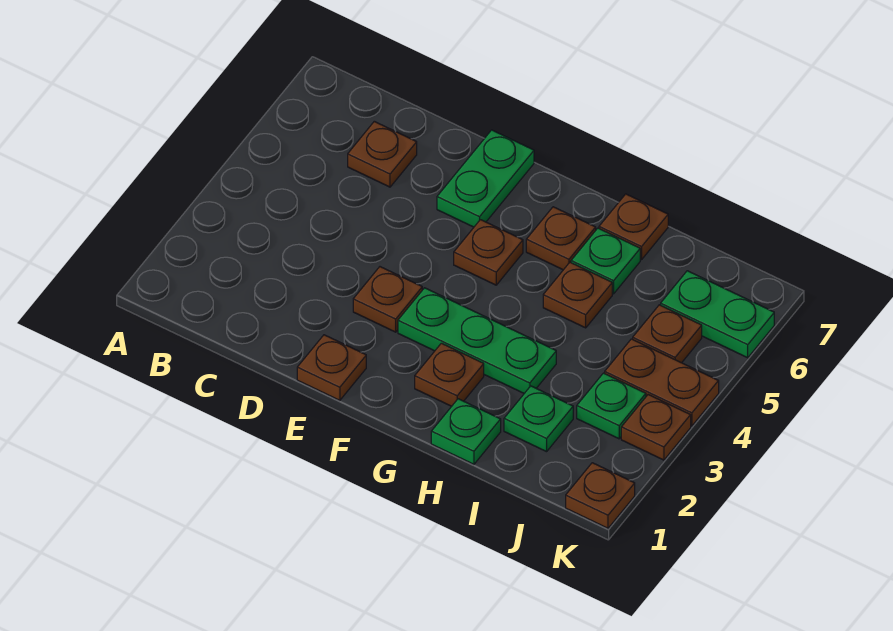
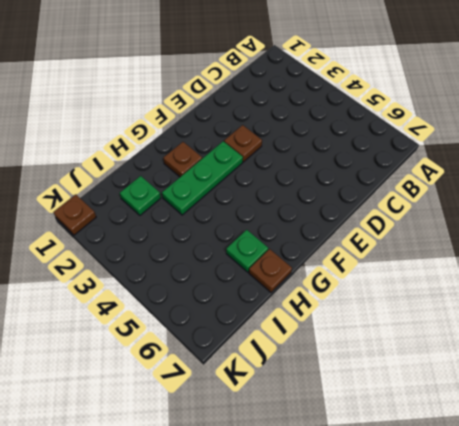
none -> brown plate C6 level 1
none -> brown plate E1 level 1
none -> green plate E6:E7 level 1

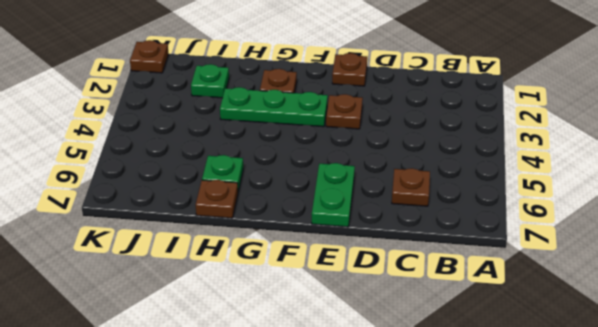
none -> brown plate F5 level 1
none -> brown plate G6 level 1
none -> green plate H1 level 1

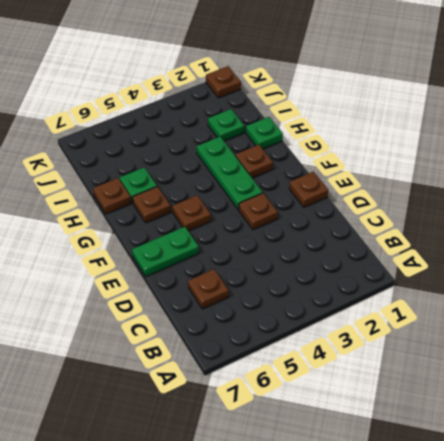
none -> brown plate H5 level 1
none -> green plate J3 level 1
none -> brown plate J4:K4 level 1

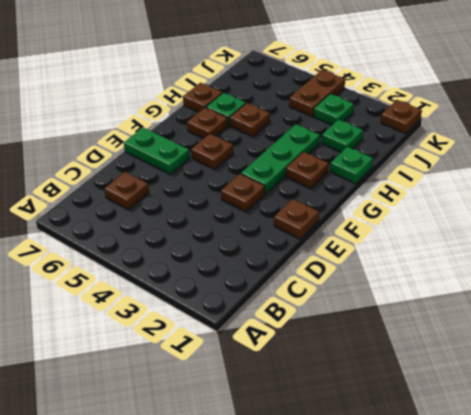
none -> brown plate J5 level 1
none -> green plate J6:K6 level 1
none -> brown plate K3 level 1

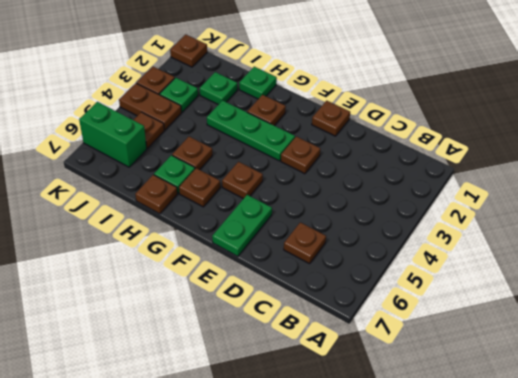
green brick J6:K6 level 1 -> green plate J6:K6 level 1

